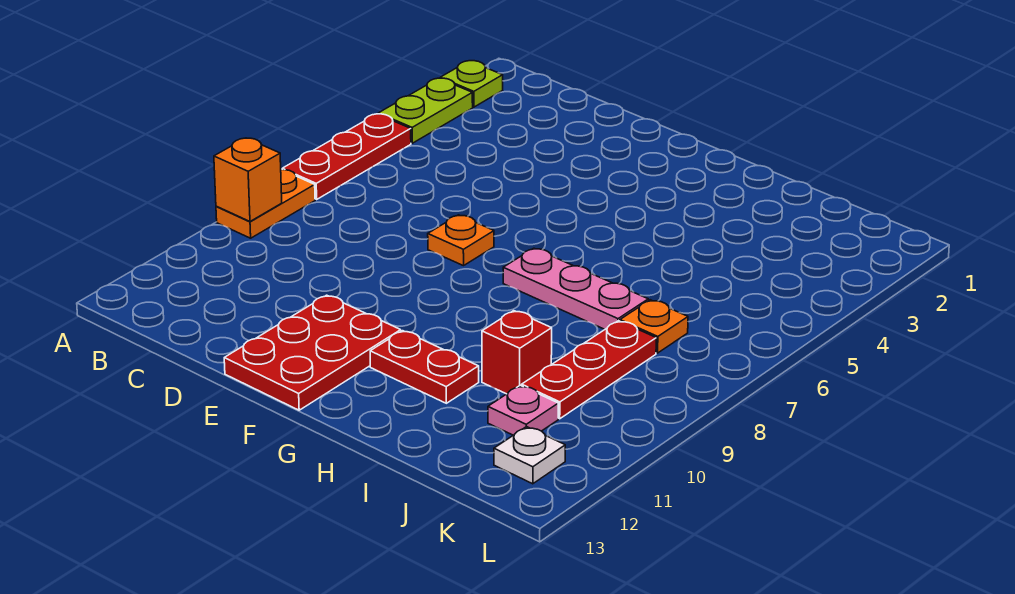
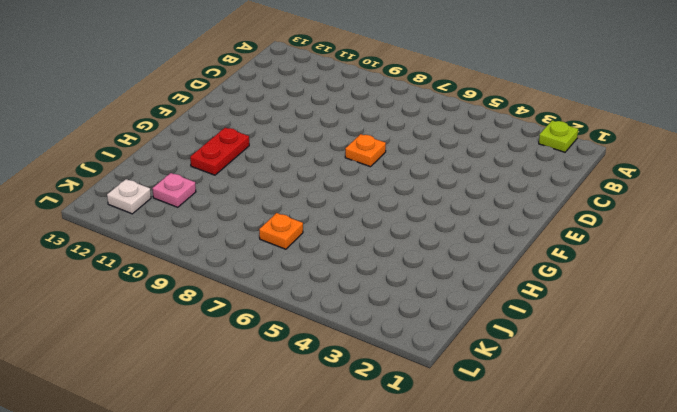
none -> lime plate A3:A4 level 1
none -> red plate A5:A7 level 1
none -> orange plate A8:A9 level 1

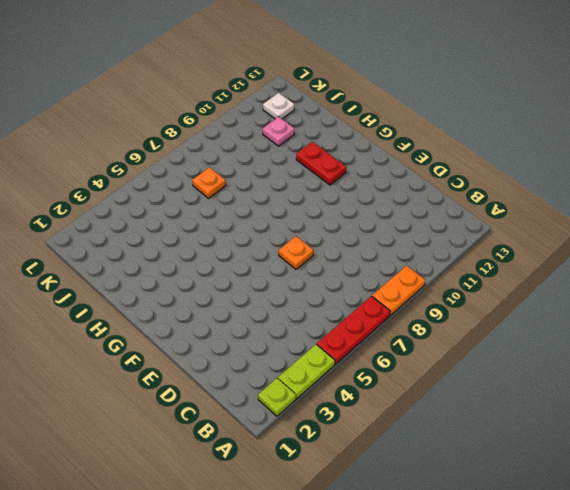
none -> red plate E11:F13 level 1
none -> pink plate G7:I7 level 1
none -> red brick I10 level 1

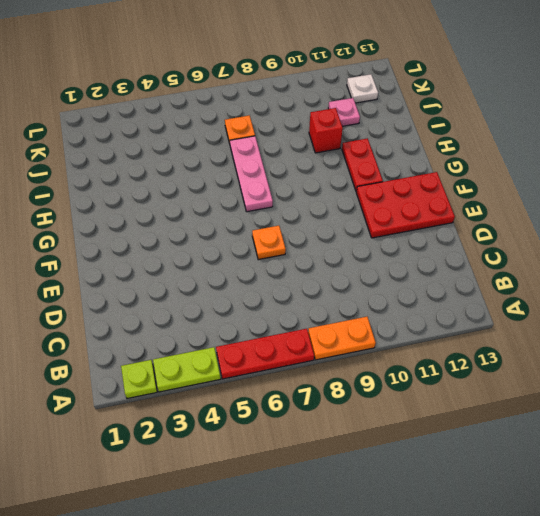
none -> red plate J8:J10 level 1
none -> orange brick A9 level 2

